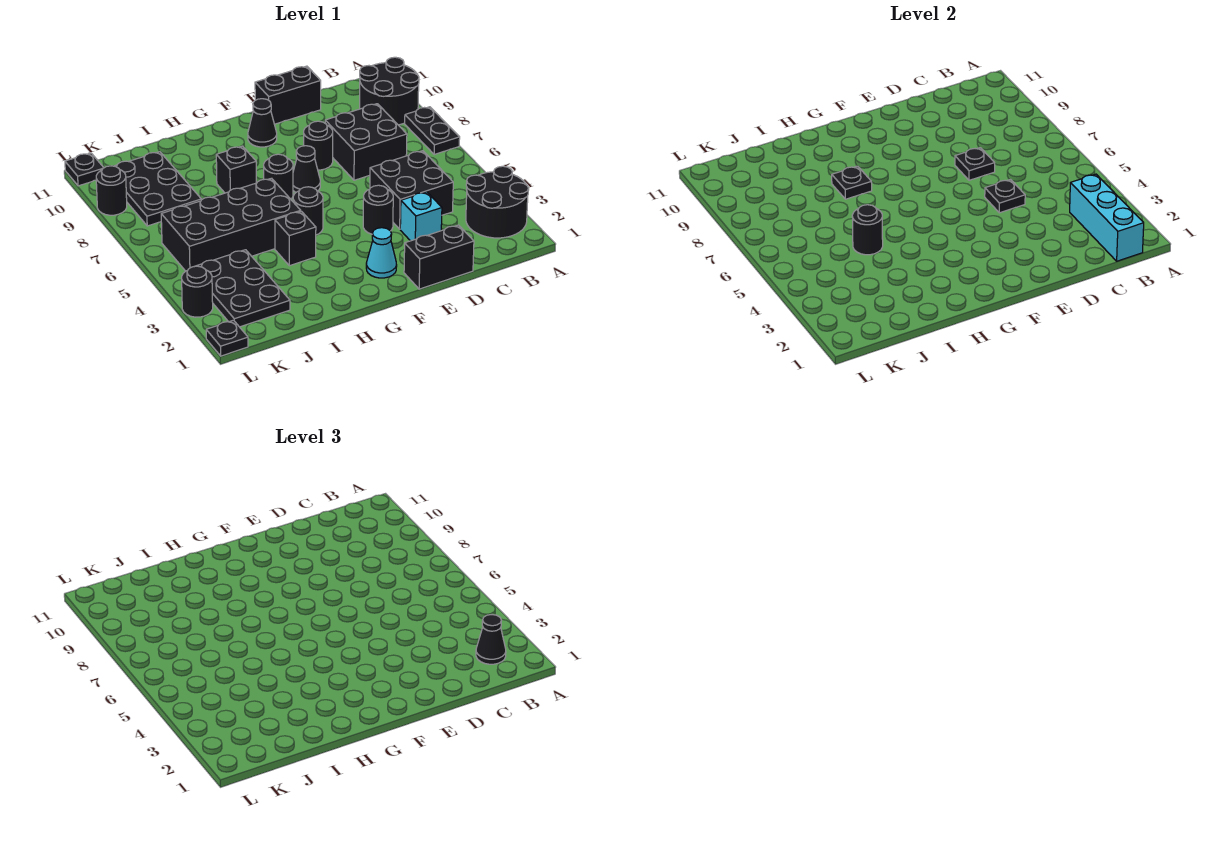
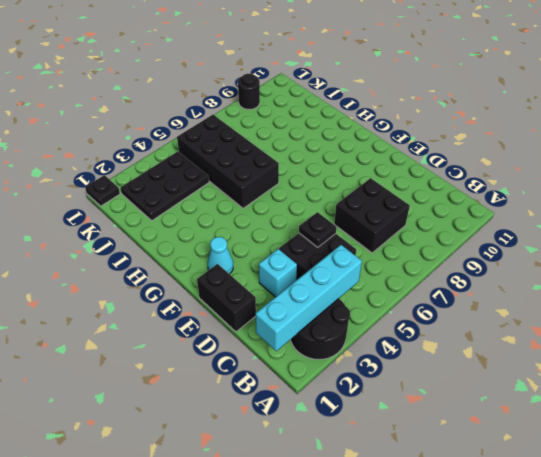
cyan brick B1:B4 level 2 -> cyan brick B1:B3 level 2
none -> black plate A7:A8 level 1
none -> black round brick A9:B10 level 1
none -> black brick D11:E11 level 1
none -> black round brick E4 level 1

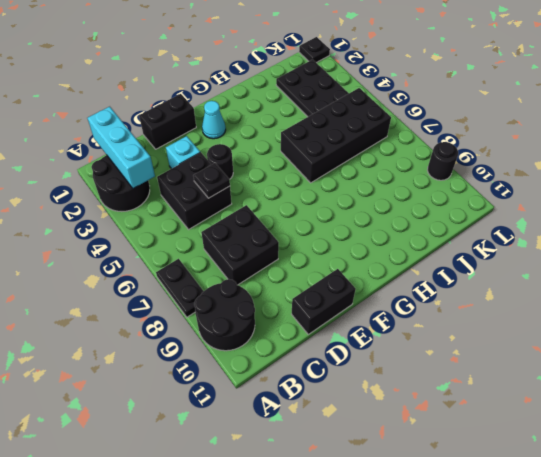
none -> black round brick E8 level 1
none -> black cone F7 level 1
none -> black cone F10 level 1
none -> black round brick G5 level 1

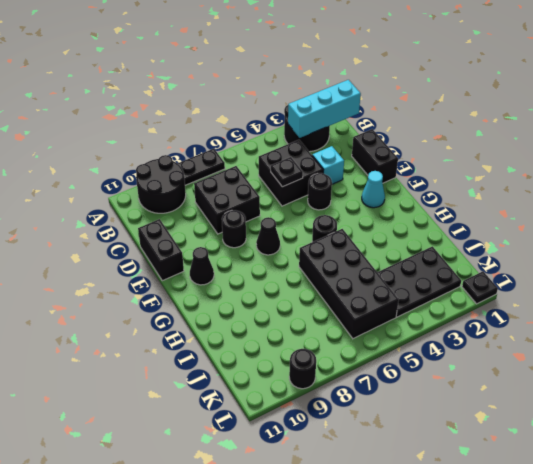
none -> black round brick G7 level 1
none -> black brick H4 level 1
none -> black brick H8 level 1
none -> black plate J8:K10 level 1

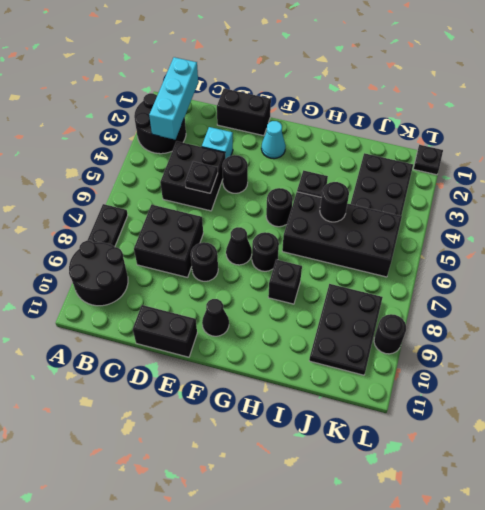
none -> black round brick L3 level 1
none -> black plate L11 level 1
none -> black plate D7 level 2
none -> black plate H8 level 2

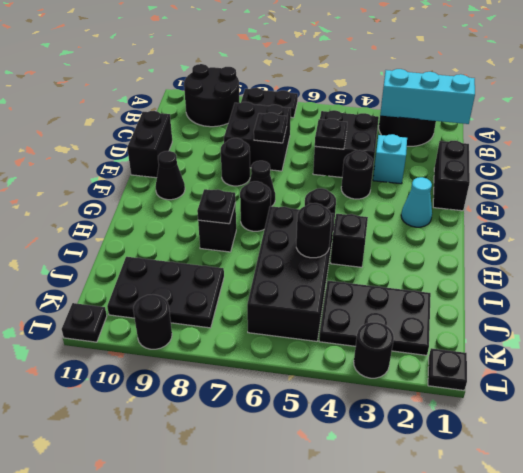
none -> black cone B2 level 3

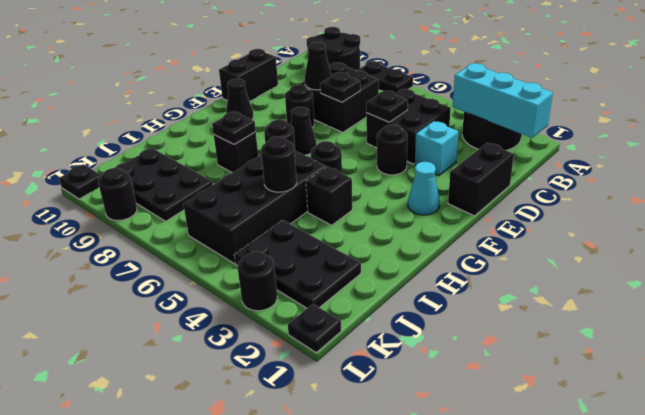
black cone D8 level 2 -> black cone B2 level 3

